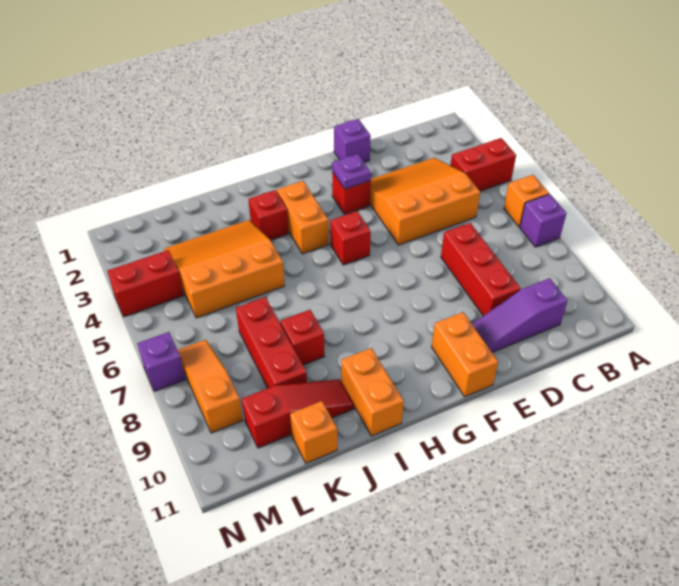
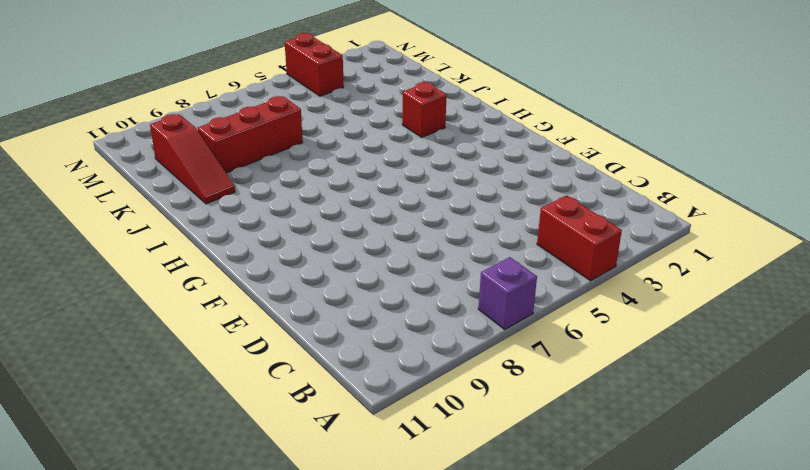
none -> orange brick A6 level 1
none -> orange slope C3:E5 level 1 top 5
none -> purple slope C10:E10 level 1 top C

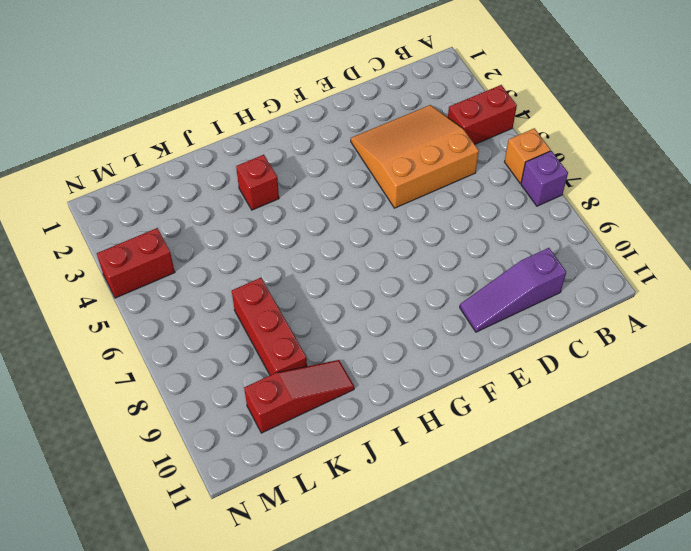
none -> red brick D7:D9 level 1
none -> purple brick E1 level 1
none -> red brick F3 level 1

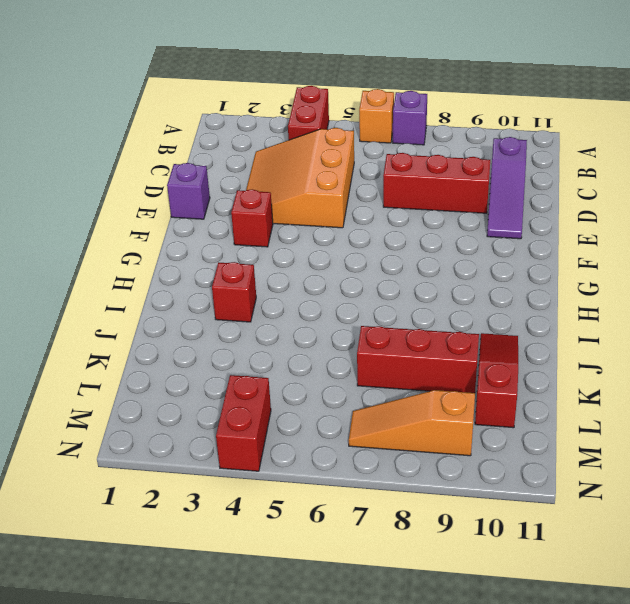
none -> orange brick F10:F11 level 1
none -> red brick G5 level 1
none -> orange brick H3:H4 level 1

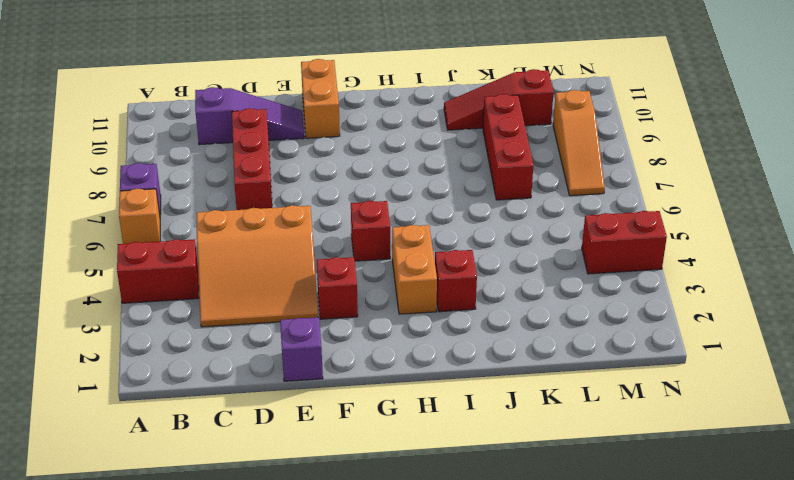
none -> orange brick I10:I11 level 1
none -> orange slope J3:L5 level 1 top 5
none -> red brick J8 level 1

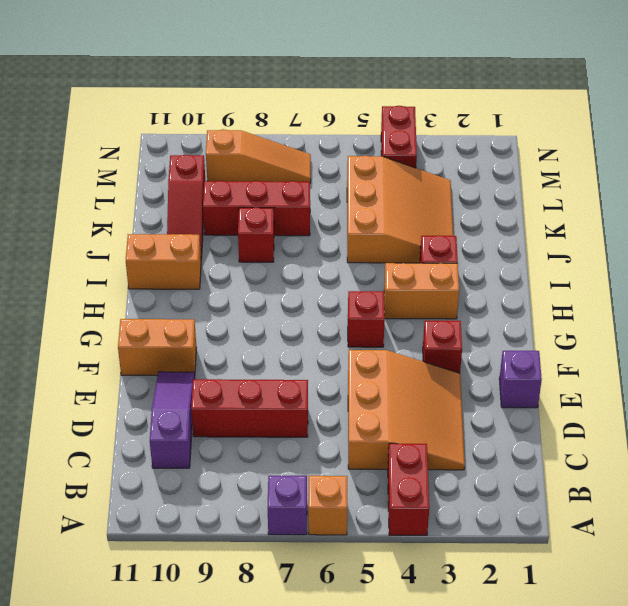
none -> orange brick K11 level 1
none -> purple brick N7 level 1
none -> purple plate F3 level 2

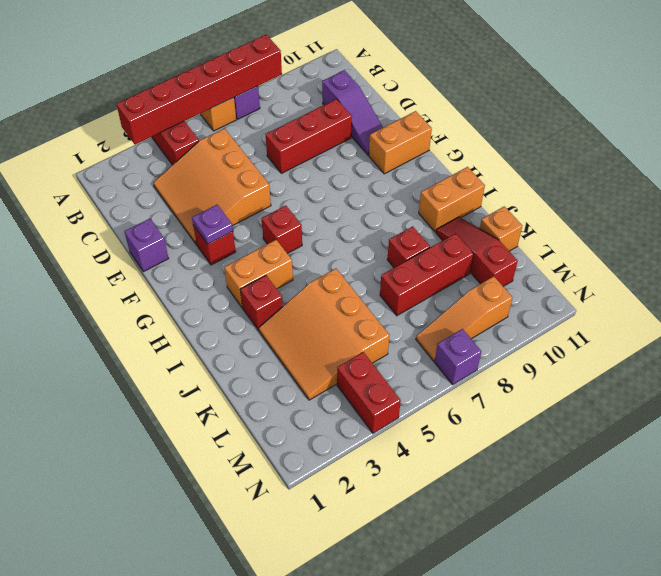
red brick A3:A8 level 2 -> none

